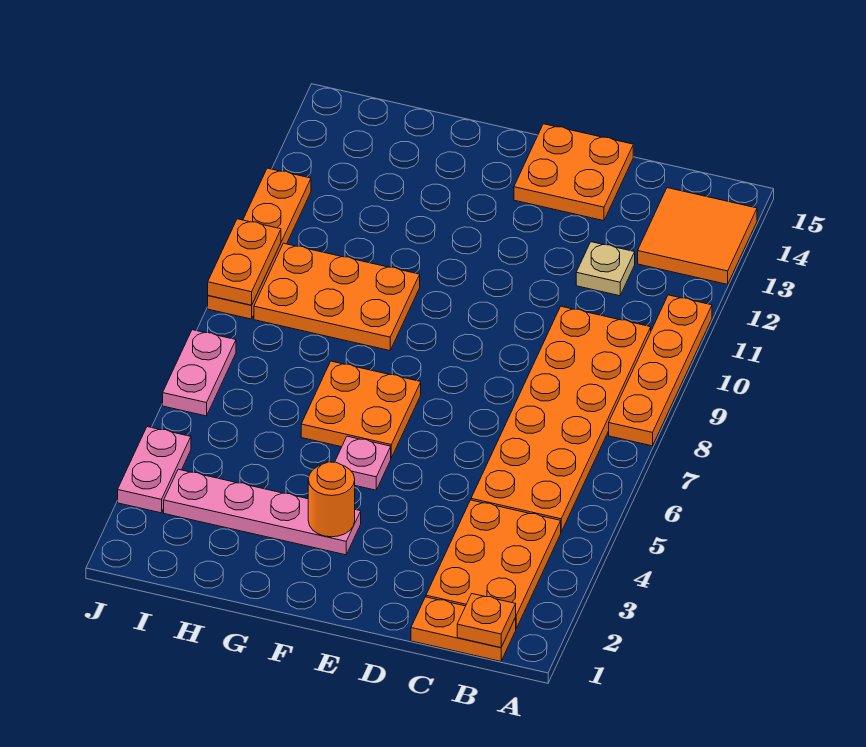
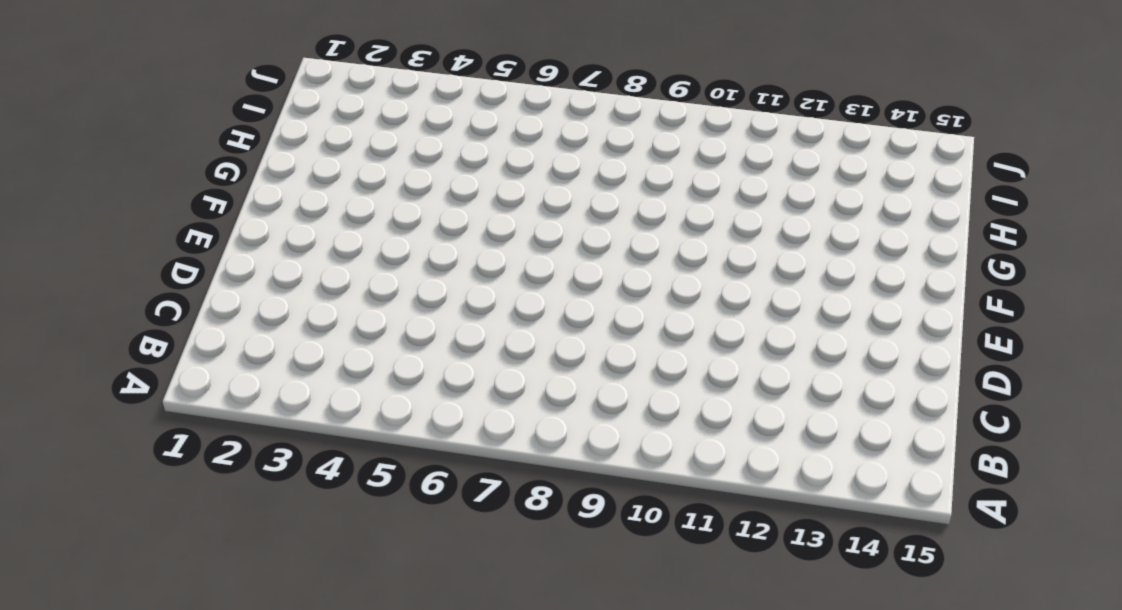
none -> orange plate A8:A11 level 1
none -> orange tile A13:B14 level 1
none -> orange plate B1:C1 level 1

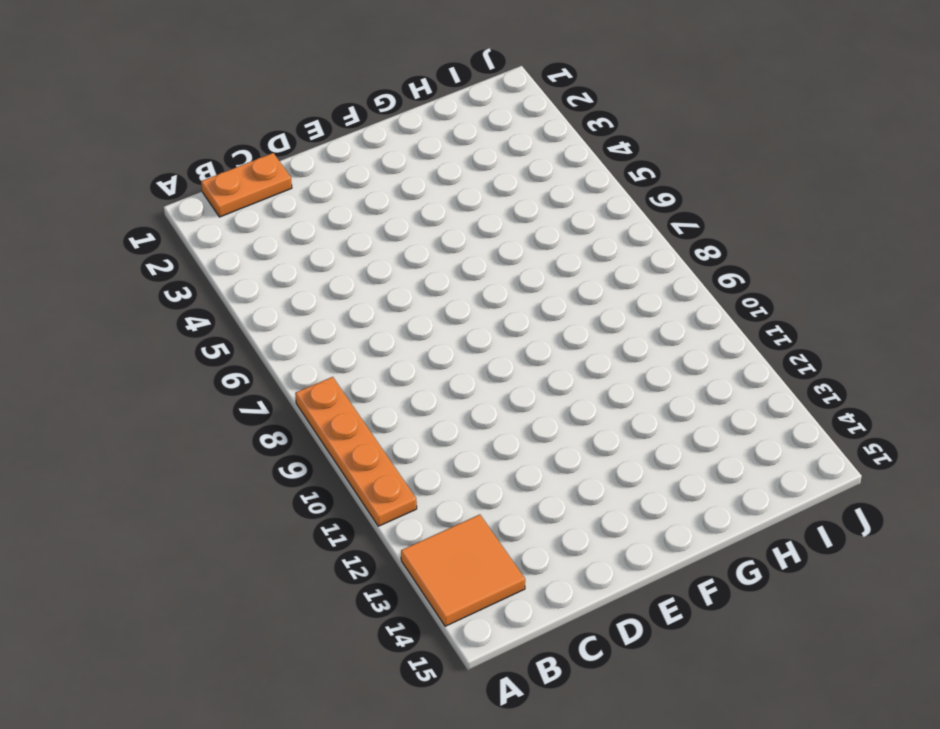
none -> orange plate B2:C4 level 1
none -> orange plate B5:C10 level 1
none -> tan plate C12 level 1

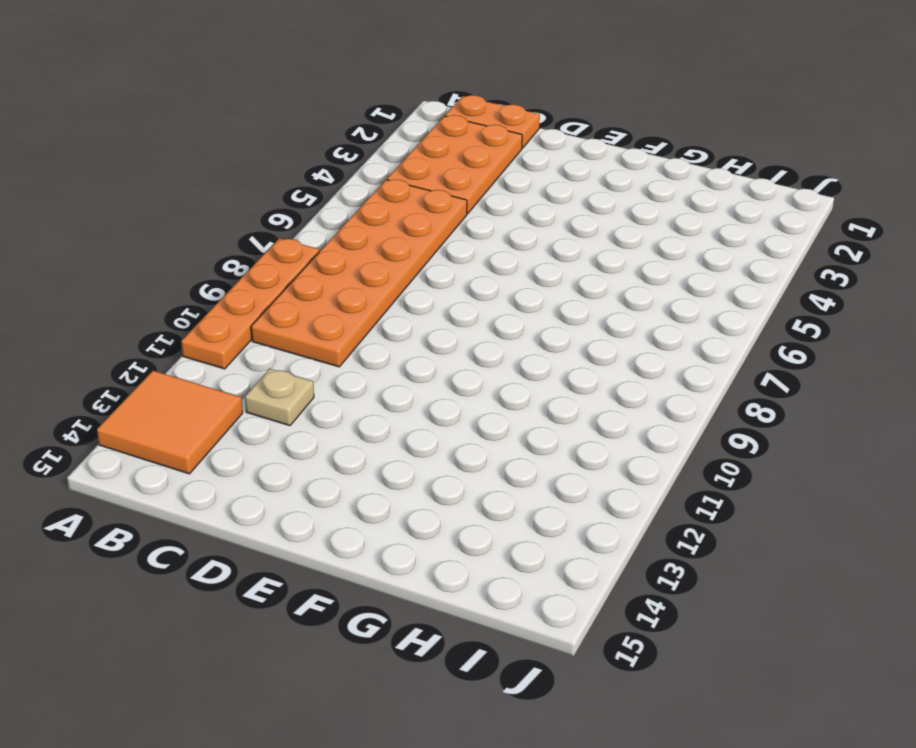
none -> orange plate D14:E15 level 1
none -> pink plate F3:I3 level 1
none -> pink plate F5 level 1

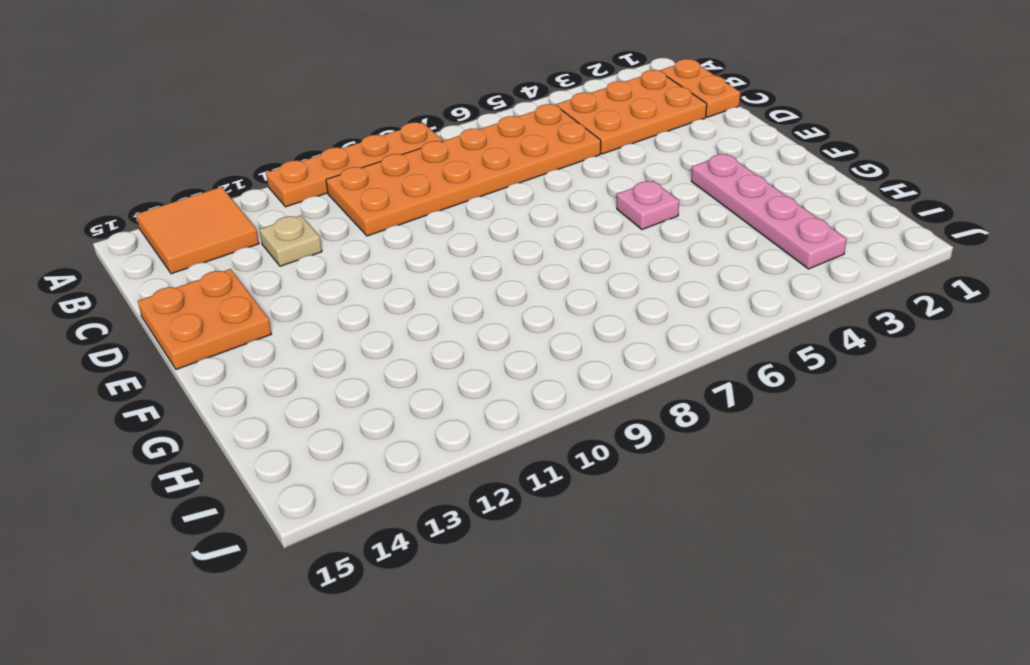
none -> orange plate F6:G7 level 1
none -> orange plate G9:I10 level 1
none -> pink plate J3:J4 level 1

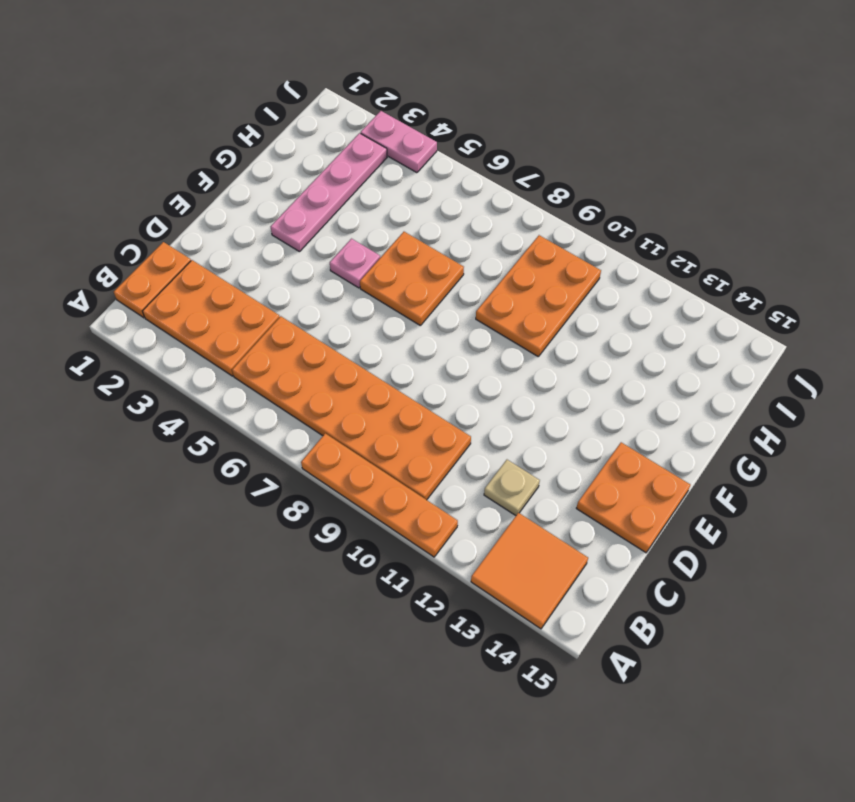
none -> pink plate J6:J7 level 1
none -> orange plate J9:J12 level 1
none -> orange plate B1 level 2

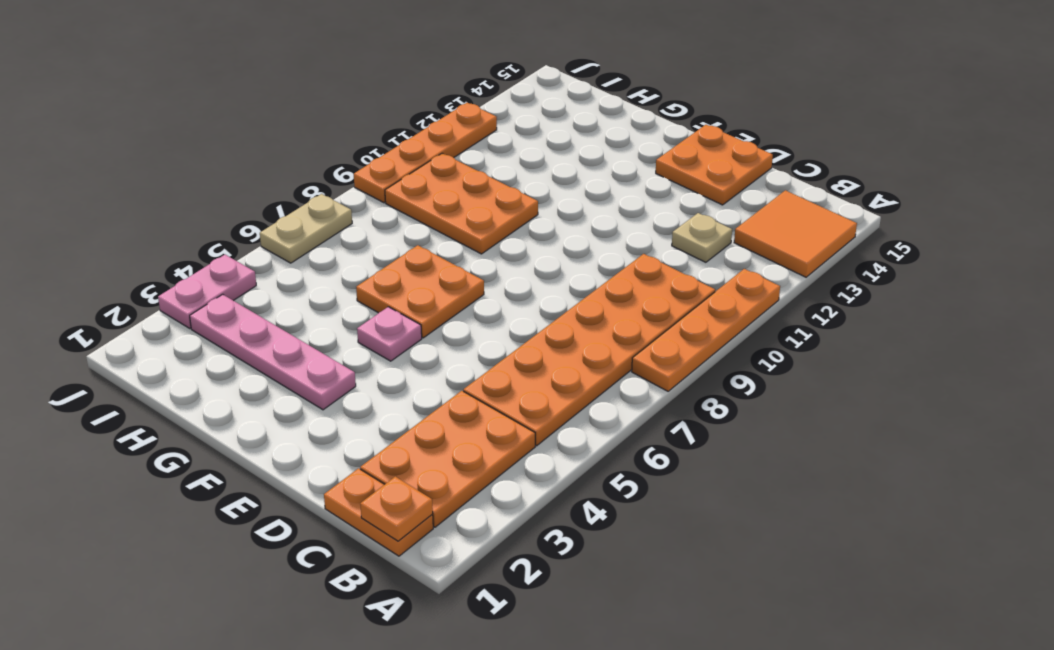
tan plate J6:J7 level 1 -> pink plate J6:J7 level 1
none -> orange round brick F3 level 2
none -> orange plate J9:J10 level 2

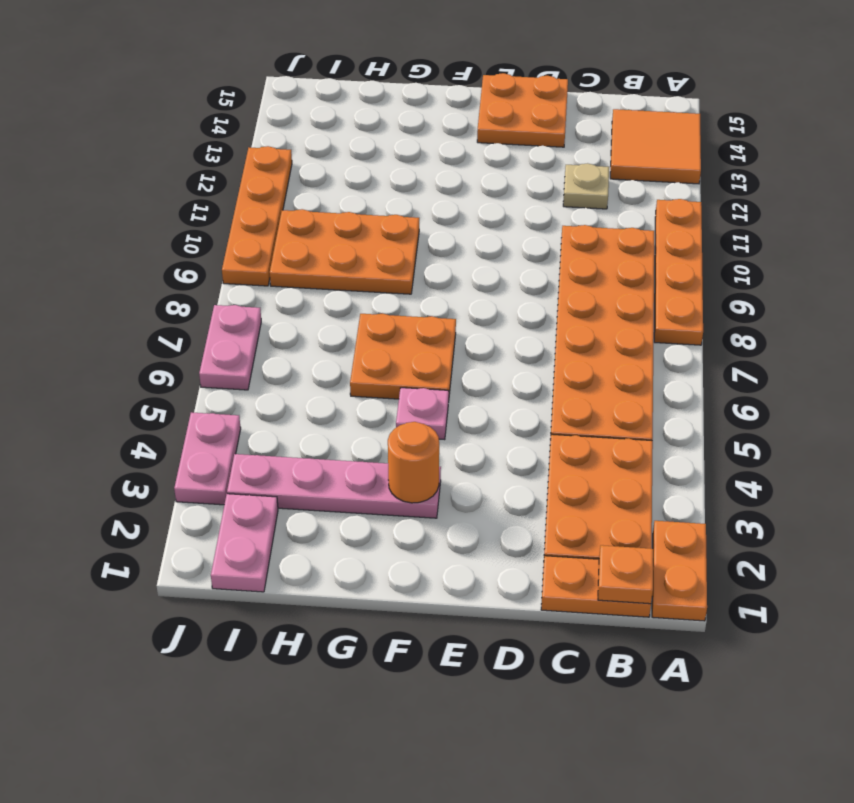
orange plate A1:A2 level 1 -> orange plate J9:J10 level 2
pink plate I1:I2 level 1 -> none

